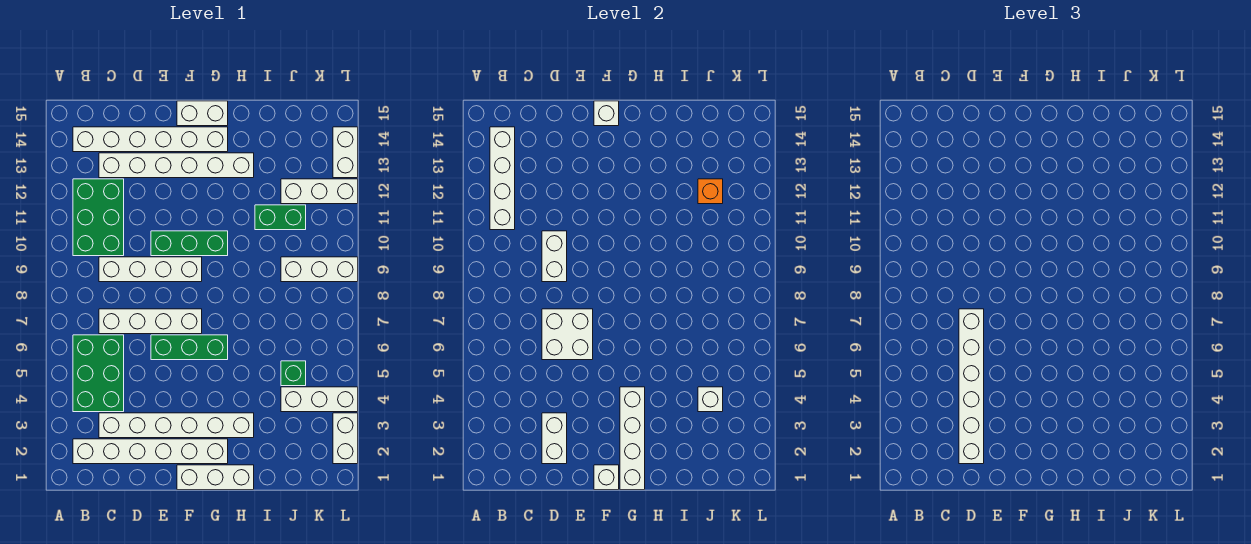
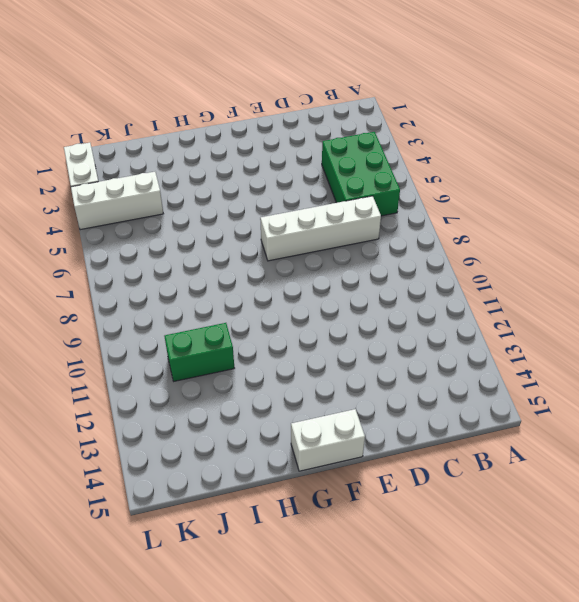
none -> white brick B2:G2 level 1
none -> green brick B10:C12 level 1
none -> white brick B14:G14 level 1

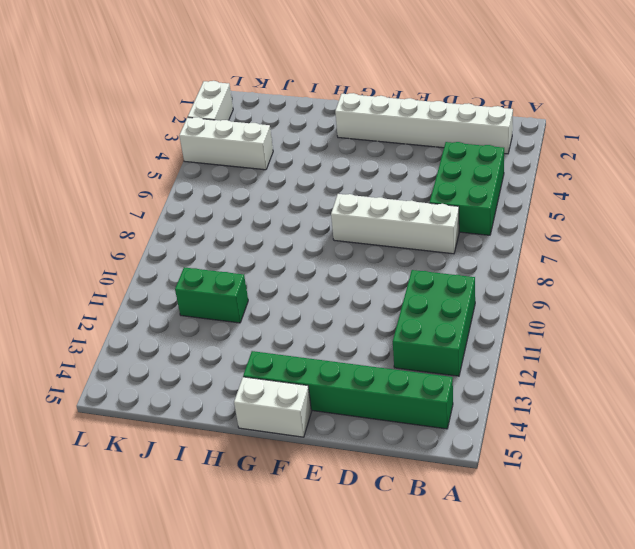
green brick B14:G14 level 1 -> white brick B14:G14 level 1
none -> white brick C3:H3 level 1
none -> white brick C9:F9 level 1
none -> white brick C13:H13 level 1

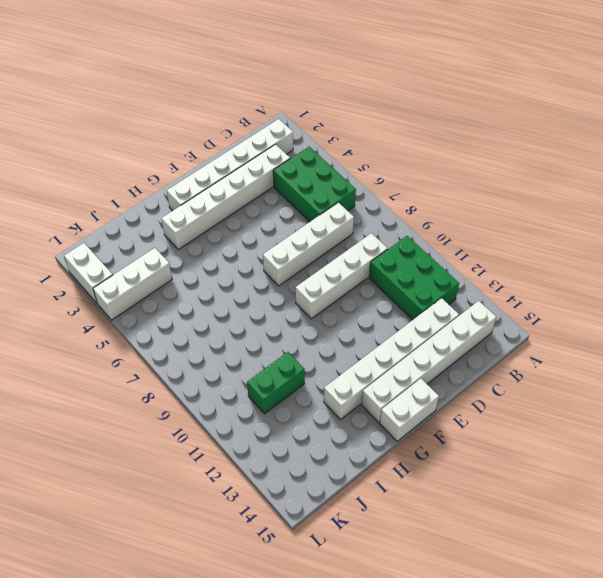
none -> green brick E6:G6 level 1
none -> green brick E10:G10 level 1
none -> white brick F1:H1 level 1

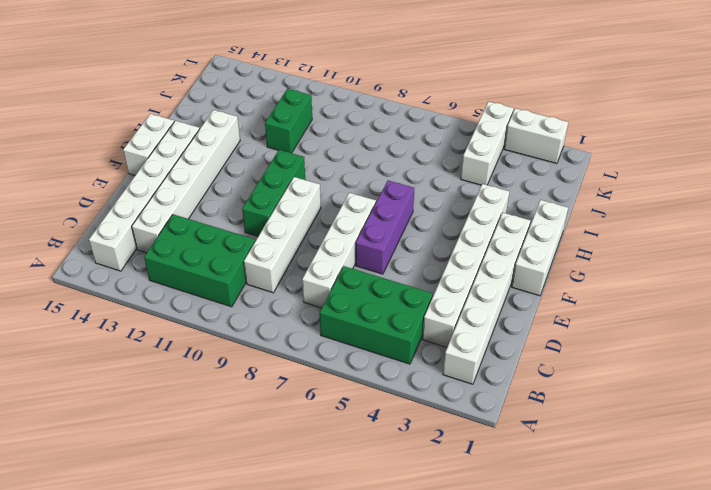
purple brick E6:G6 level 1 -> green brick E6:G6 level 1
none -> green brick J5 level 1
none -> white brick J9:L9 level 1
none -> white brick J12:L12 level 1

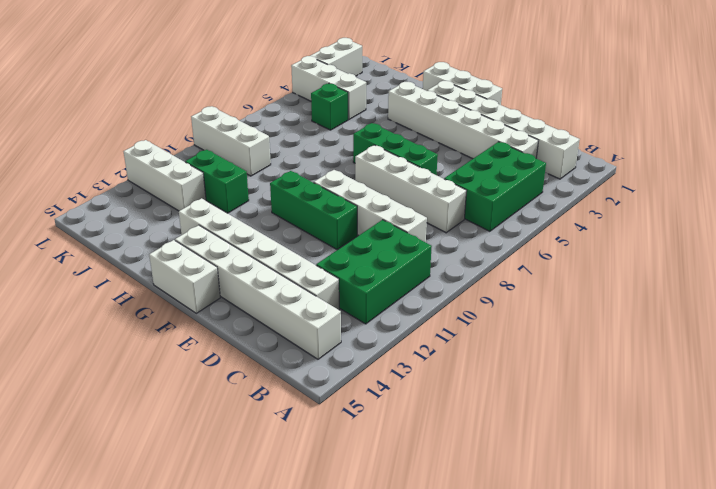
none -> white brick L13:L14 level 1
none -> white brick B11:B14 level 2
none -> white brick D2:D3 level 2

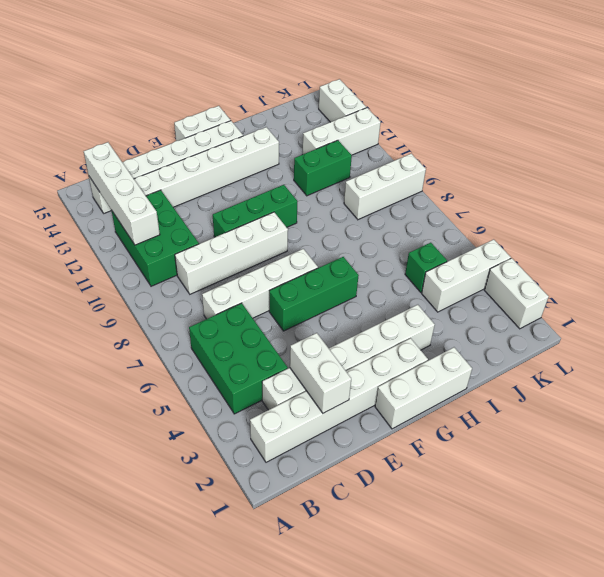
none -> white brick D6:E7 level 2
none -> white brick D9:D10 level 2
none -> white brick F1 level 2

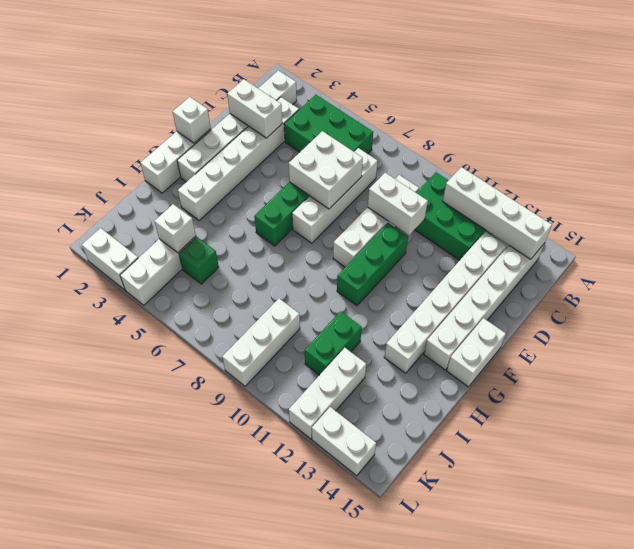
none -> white brick F15 level 2
none -> white brick G1:G4 level 2
none -> orange brick J12 level 2

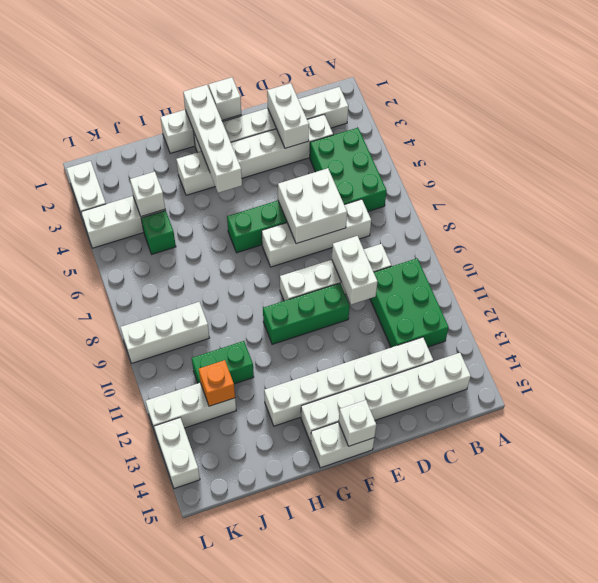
none -> white brick B11:B14 level 2
none -> white brick D2:D7 level 3

